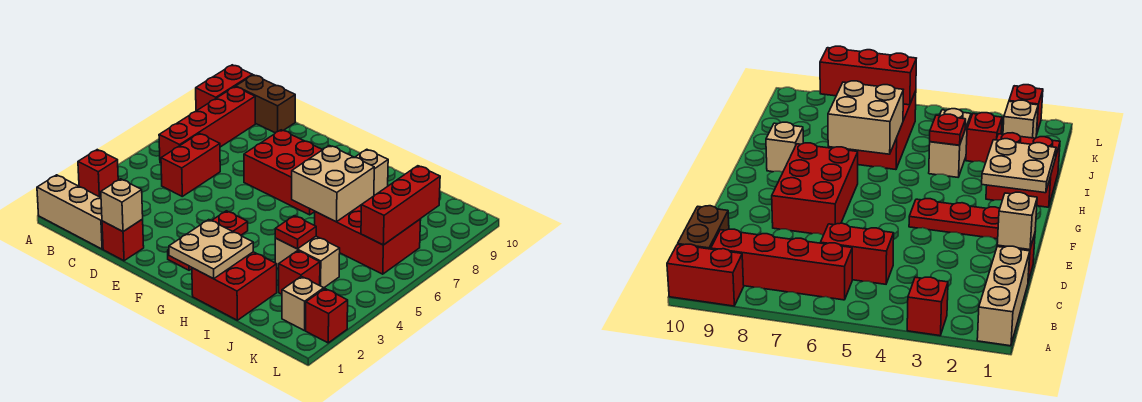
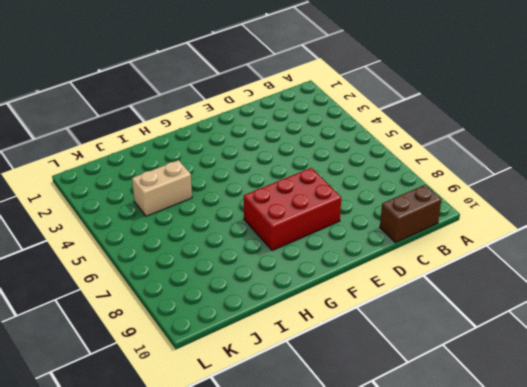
none -> tan brick A1:C1 level 1
none -> red brick A3 level 1
none -> red brick A9:A10 level 1

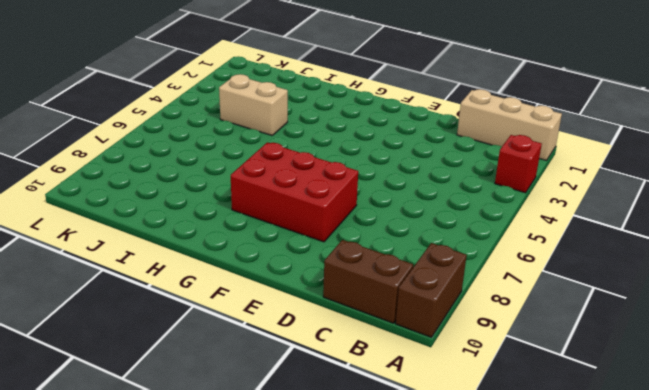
brown brick A9:A10 level 1 -> red brick A9:A10 level 1
none -> red brick B6:B9 level 1
none -> red brick C5:C6 level 1
none -> red brick D1 level 1

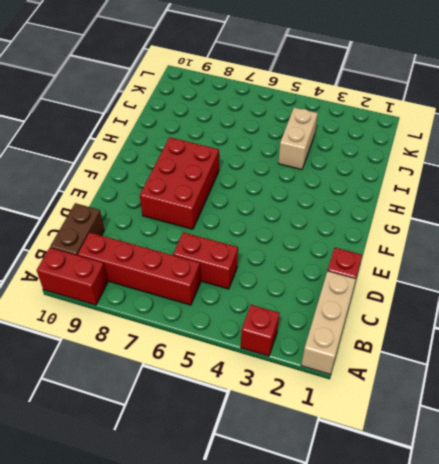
none -> red plate F2:F4 level 1
none -> red brick H1:I2 level 1
none -> tan brick H9 level 1

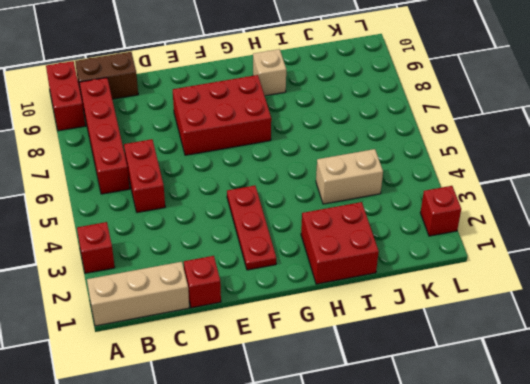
none -> red brick I6:K7 level 1
none -> red brick J3 level 1
none -> tan brick K2 level 1

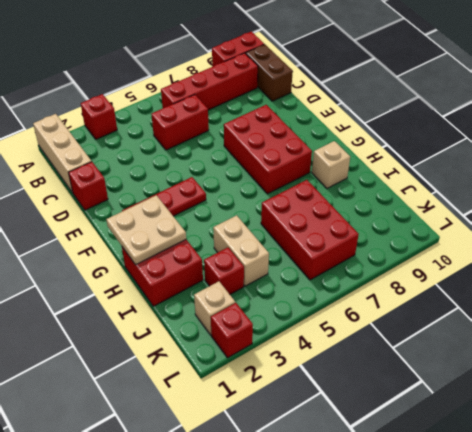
none -> tan brick D1 level 2
none -> tan brick H6:I7 level 2
none -> red plate I4 level 2

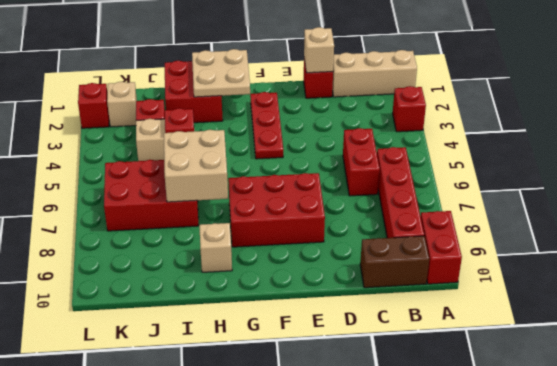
none -> red brick K6:K8 level 2

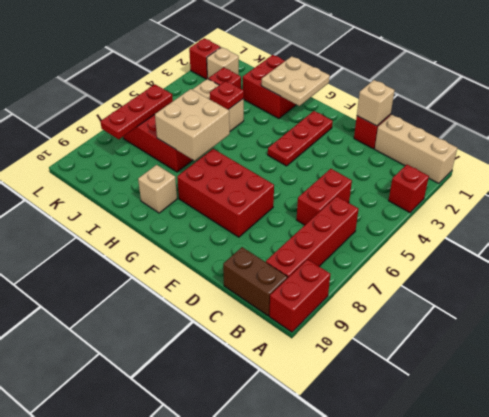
red plate K6:K8 level 2 -> red brick K6:K8 level 2

